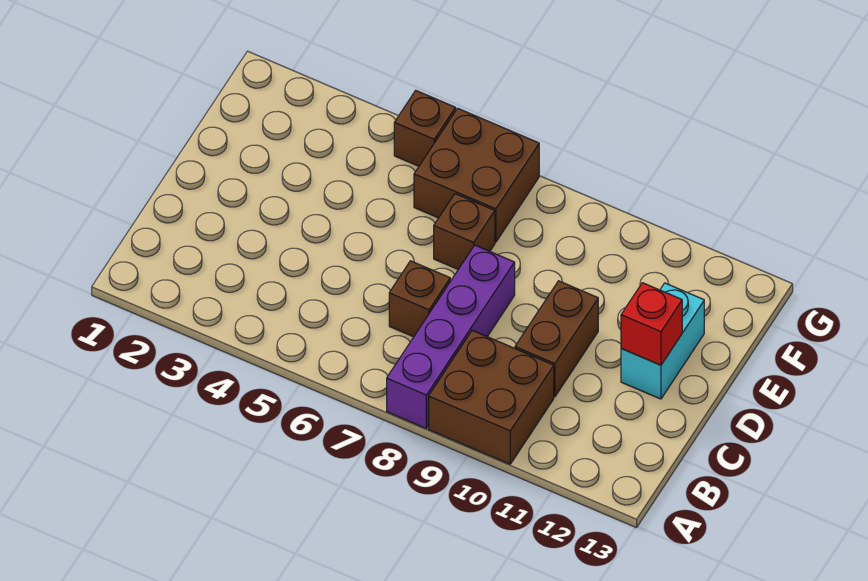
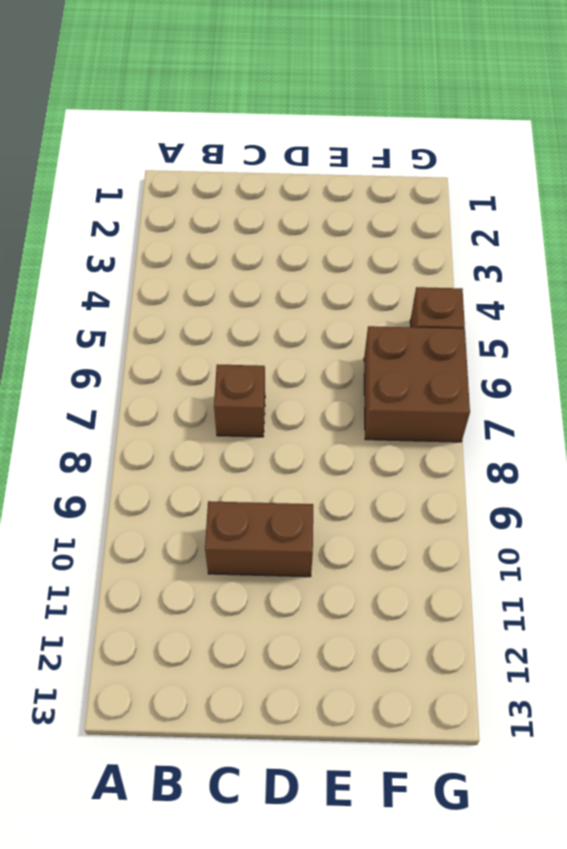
none -> purple brick A8:D8 level 1
none -> brown brick A9:B10 level 1

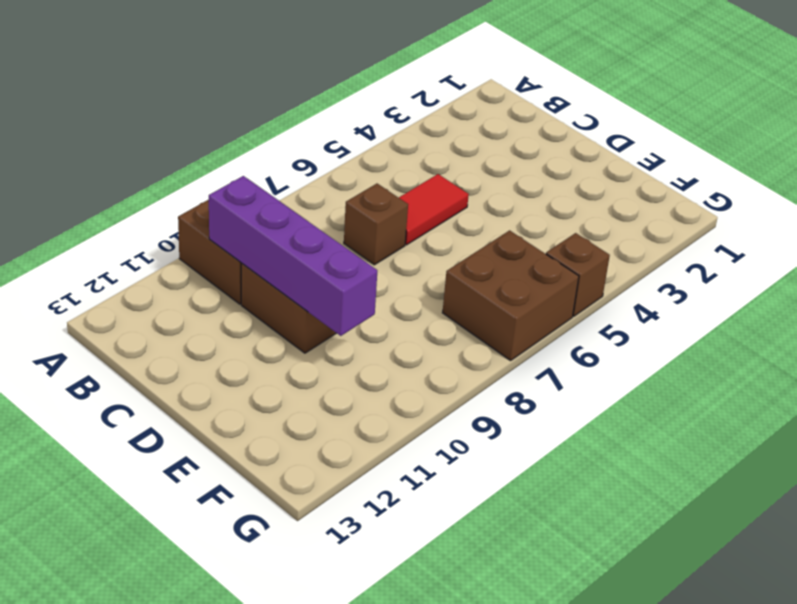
purple brick B10:E10 level 2 -> purple brick A8:D8 level 1
red tile C5:C6 level 1 -> none
none -> cyan brick D12:E12 level 1
none -> brown brick E7 level 1

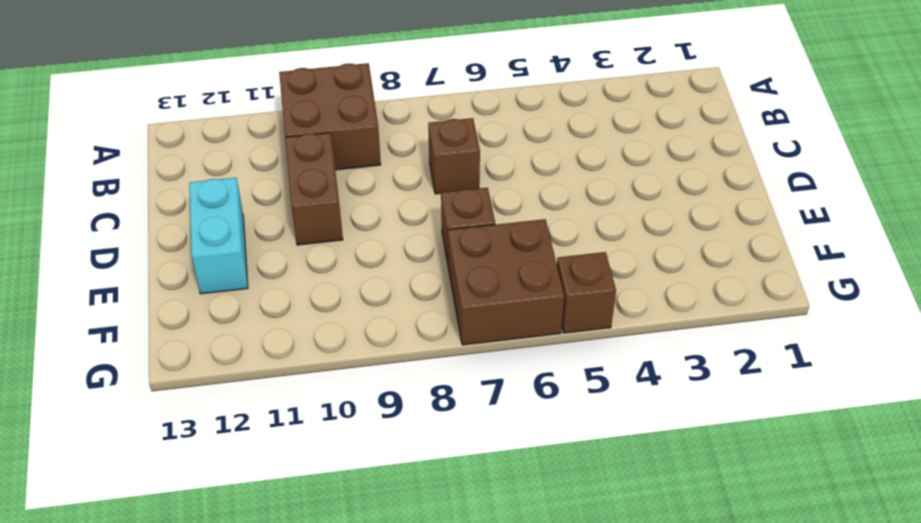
none -> purple brick A8:D8 level 1
none -> red brick D12 level 2

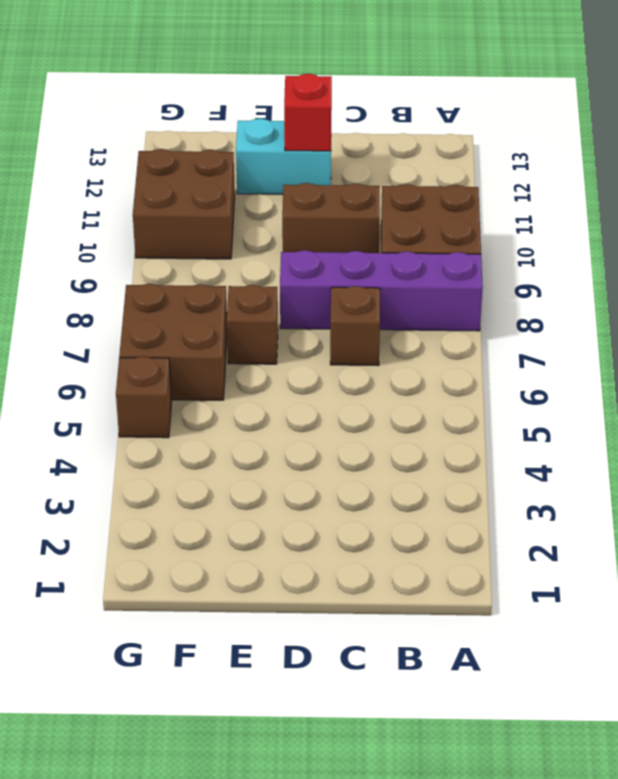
brown brick F10:G11 level 1 -> none

